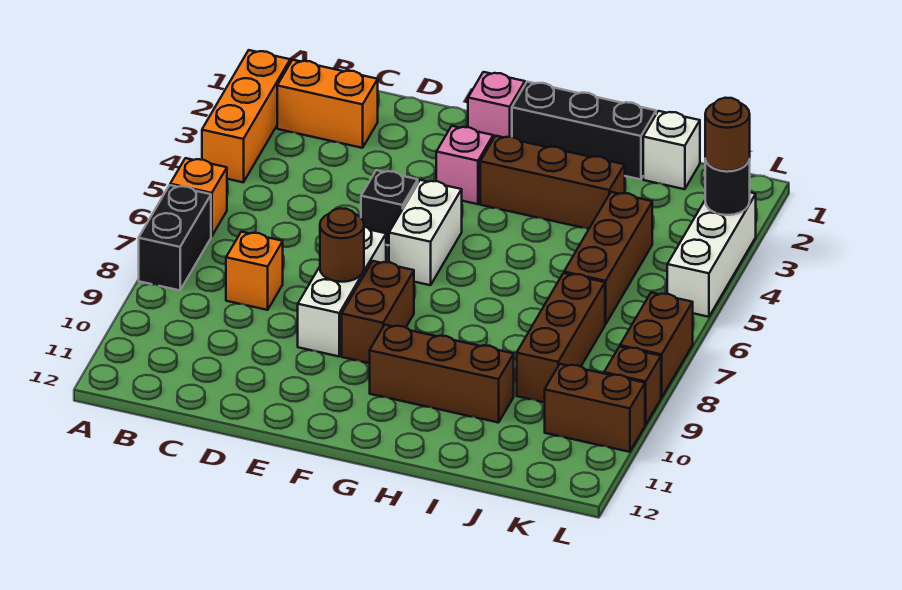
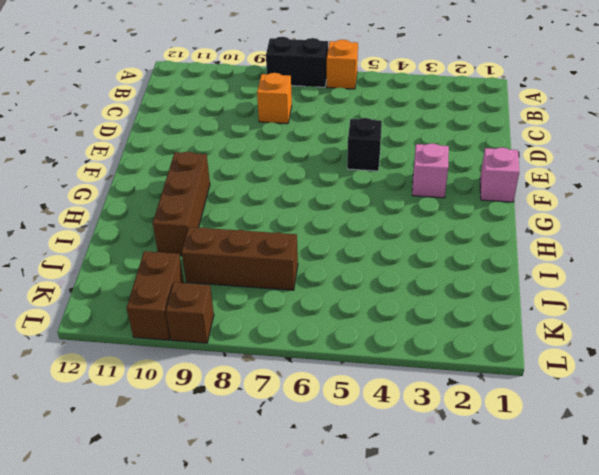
none -> orange brick A2:A4 level 1
none -> orange brick B2:C2 level 1
none -> white brick E7:E9 level 1

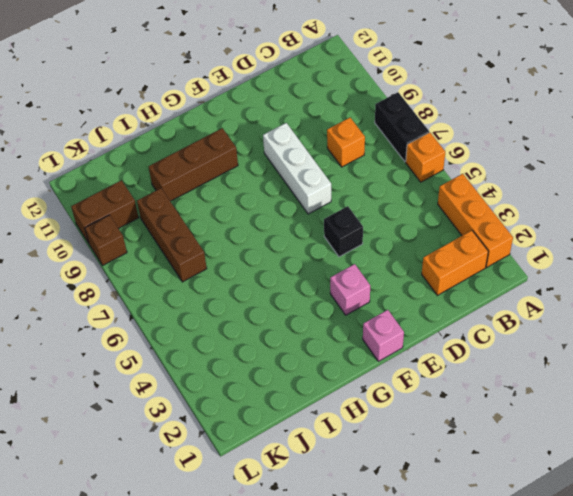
none -> white brick F5:F6 level 1
none -> brown brick F8:F9 level 1
none -> black brick G1:I1 level 1

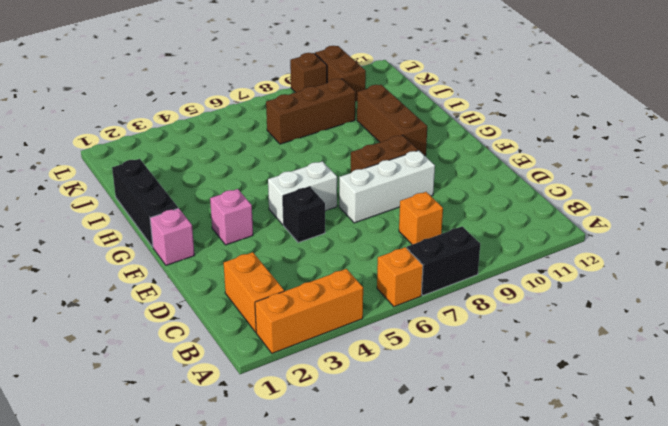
none -> brown brick G3:I3 level 1
none -> white brick J1 level 1
none -> brown brick J4:J6 level 1

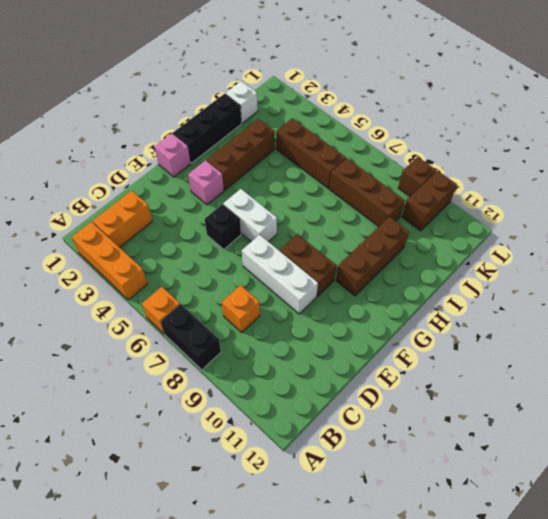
none -> white brick L3:L5 level 1
none -> brown brick L7:L8 level 1
none -> brown round brick E8 level 2

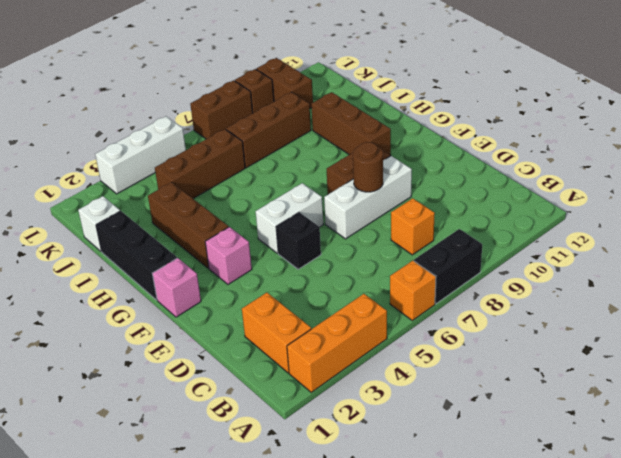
none -> black round brick L3 level 2
none -> brown round brick L3 level 3

